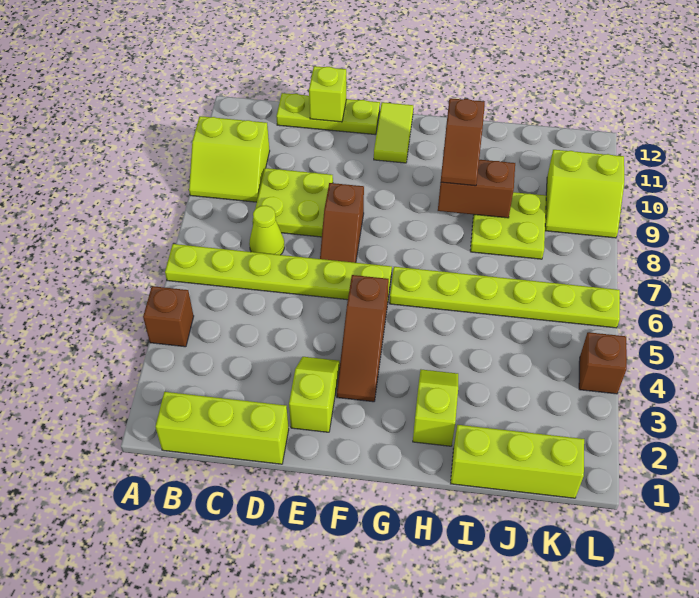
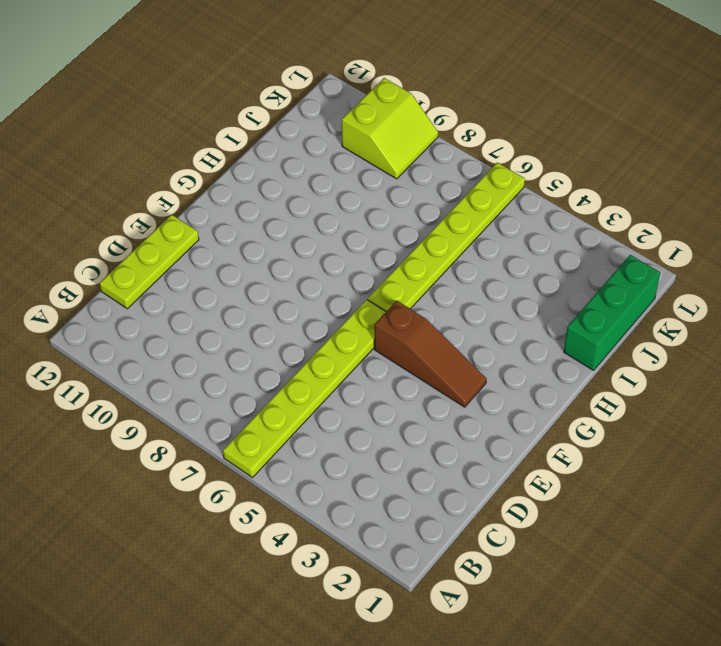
green brick I1:K1 level 1 -> lime brick I1:K1 level 1
none -> brown brick A4 level 1
none -> lime slope A9:B10 level 1 top 10
none -> lime brick B1:D1 level 1

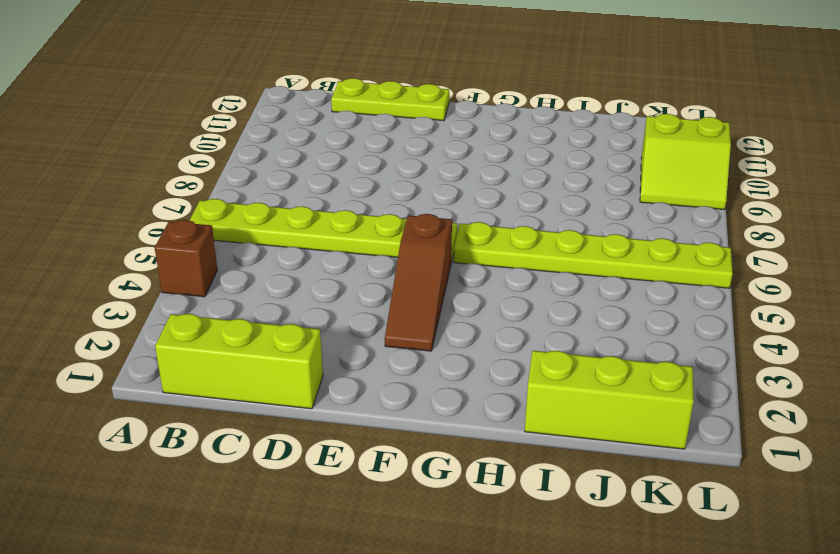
none -> lime slope A9:B10 level 1 top 10
none -> lime cone C7 level 1
none -> lime plate C8:D9 level 1

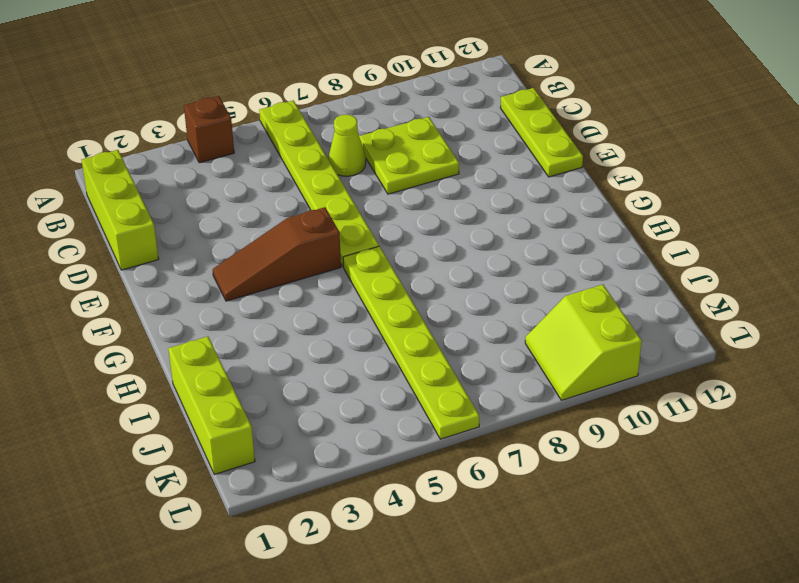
none -> lime slope A9:B10 level 1 top 10
none -> lime slope E2:E3 level 1 top 2
none -> brown slope E7:E8 level 1 top 8

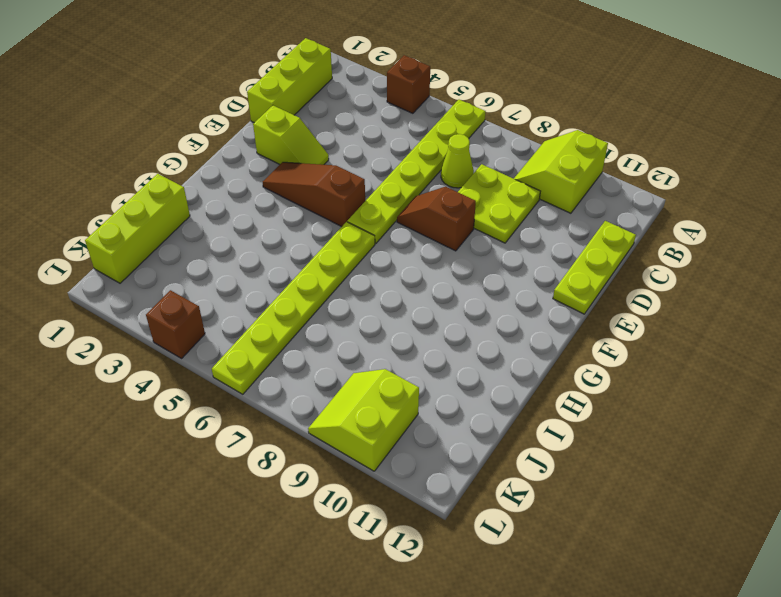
none -> lime tile F11:F12 level 1
none -> lime slope H2:H3 level 1 top 2
none -> lime plate I8:J9 level 1

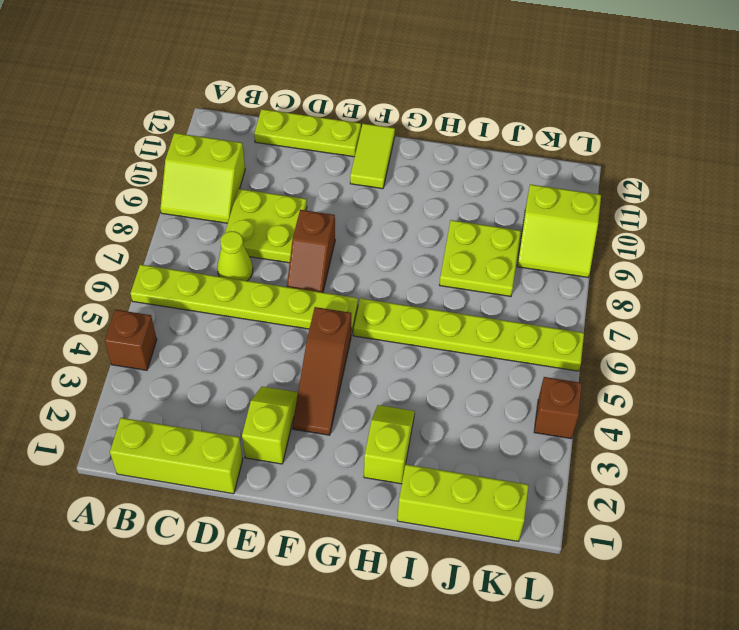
none -> lime brick D12 level 2
none -> brown brick H9:I9 level 2
none -> brown slope H9:H10 level 3 top 10

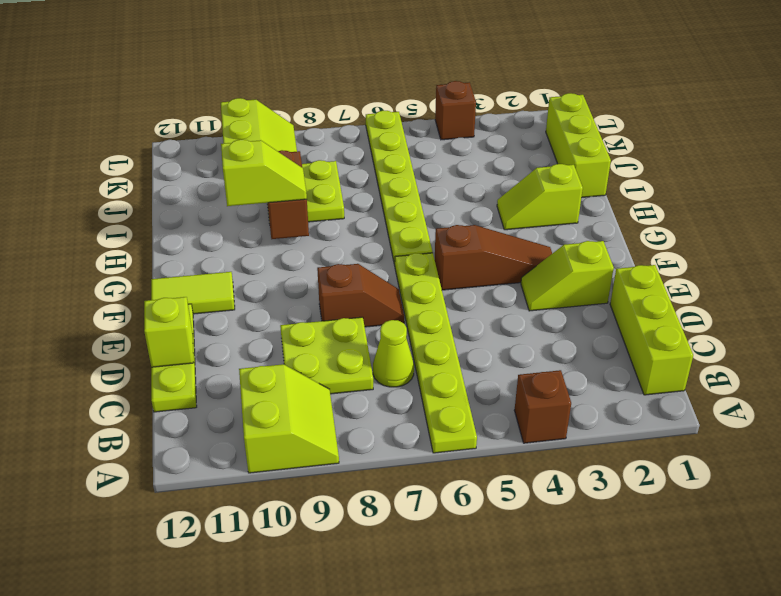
lime slope H9:H10 level 3 top 10 -> brown slope H9:H10 level 3 top 10

